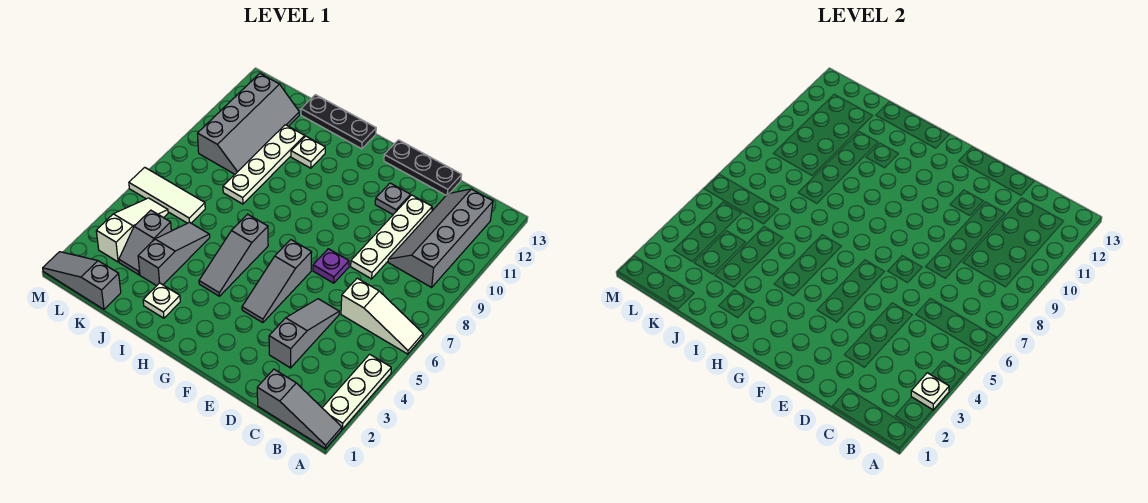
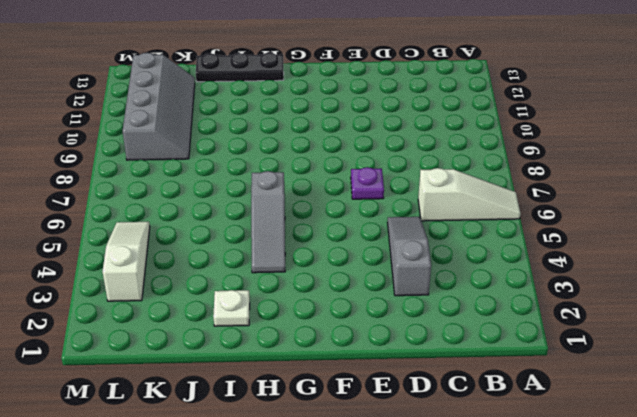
none -> grey slope A1:C1 level 1 top C
none -> white plate A2:A4 level 1
none -> grey slope B9:C12 level 1 top B

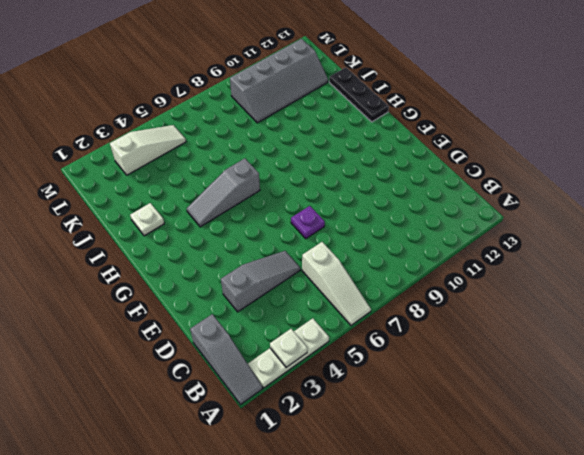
none -> grey slope B9:C12 level 1 top B
none -> white plate D8:D11 level 1
none -> black plate D13:F13 level 1

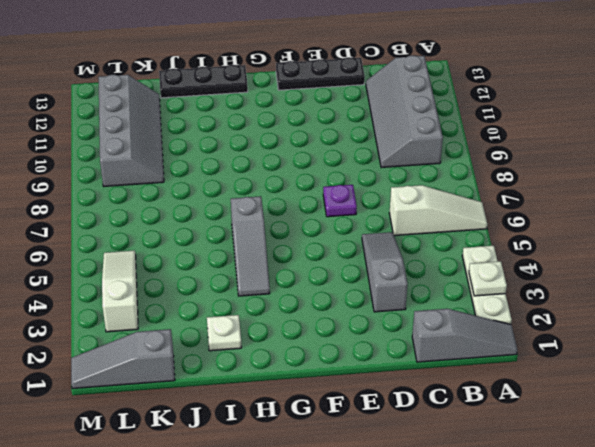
none -> white plate D8:D11 level 1
none -> grey plate E11 level 1
none -> grey slope F4:F6 level 1 top 6

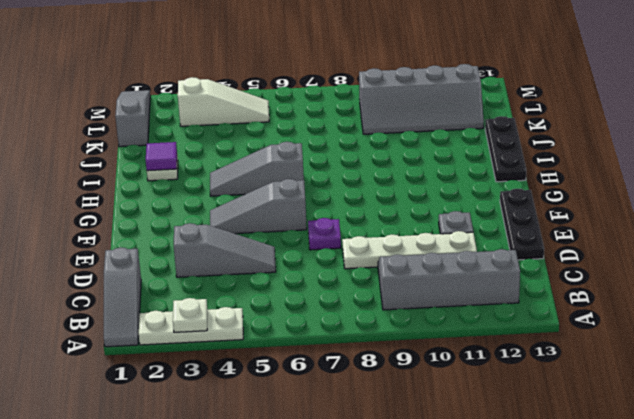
purple tile I2 level 2 -> none
none -> white slope A6:C6 level 1 top C
none -> white plate I11 level 1
none -> grey slope J3:J5 level 1 top 3

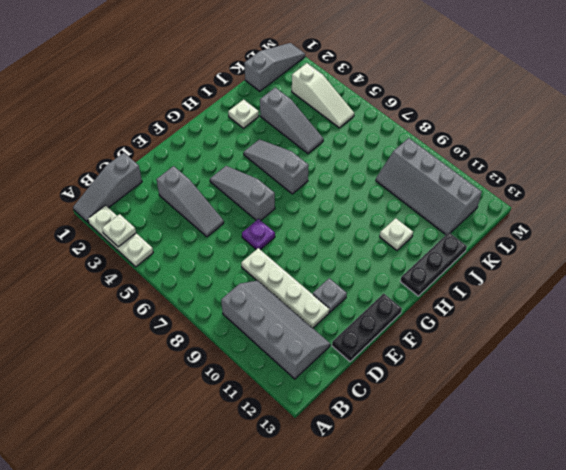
none -> white slope A6:C6 level 1 top C
none -> white plate J8:J11 level 1
none -> grey slope K3:K4 level 1 top 4

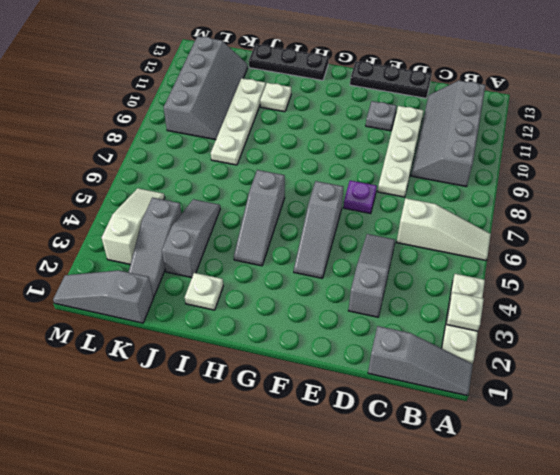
grey slope K2:K4 level 1 top 4 -> grey slope K3:K4 level 1 top 4
none -> white tile K6:M6 level 1

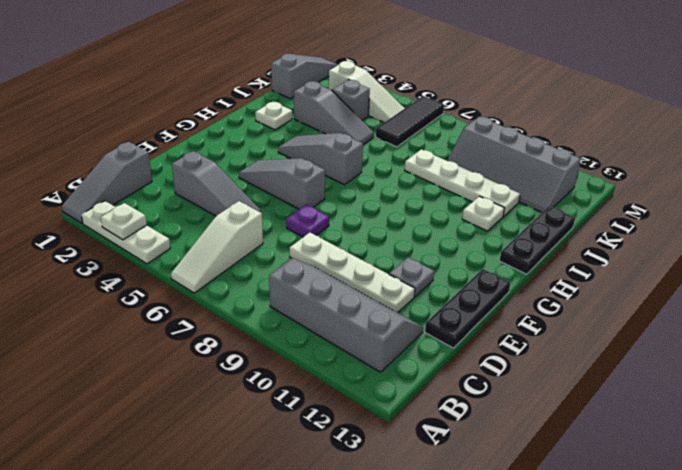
black tile K6:M6 level 1 -> white tile K6:M6 level 1

